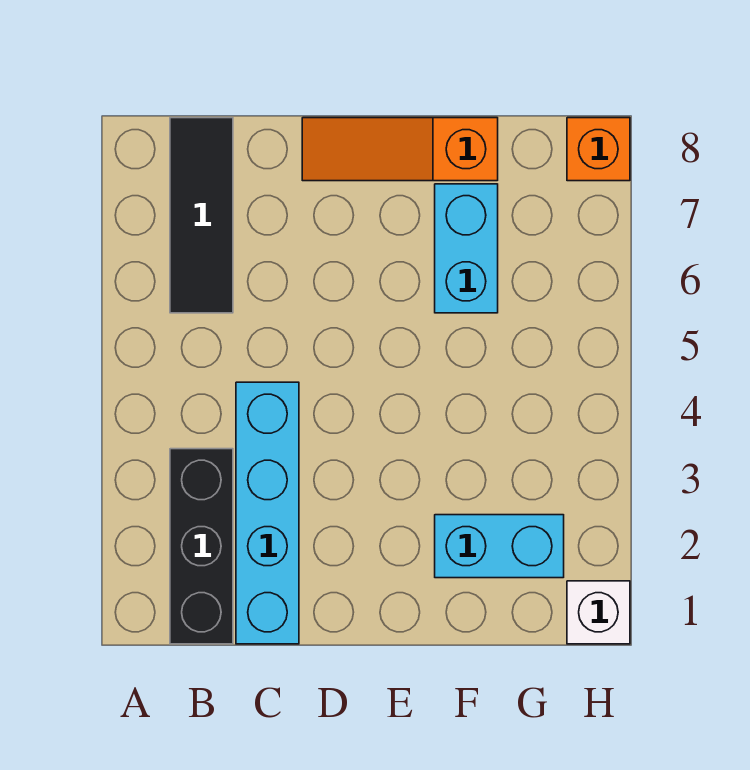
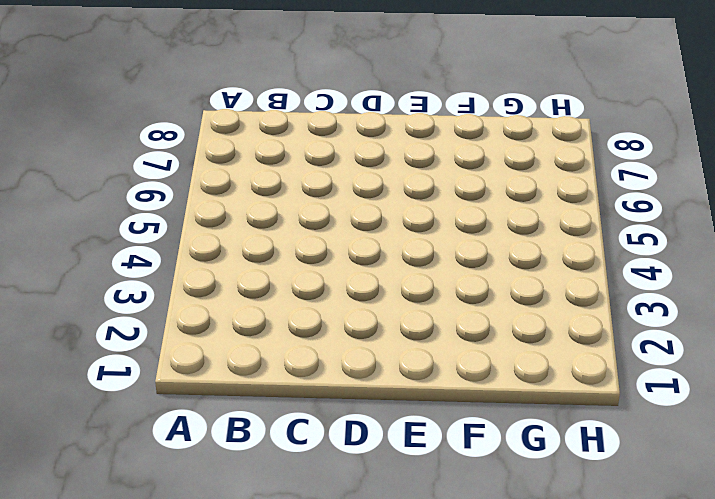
none -> black brick B1:B3 level 1
none -> black tile B6:B8 level 1

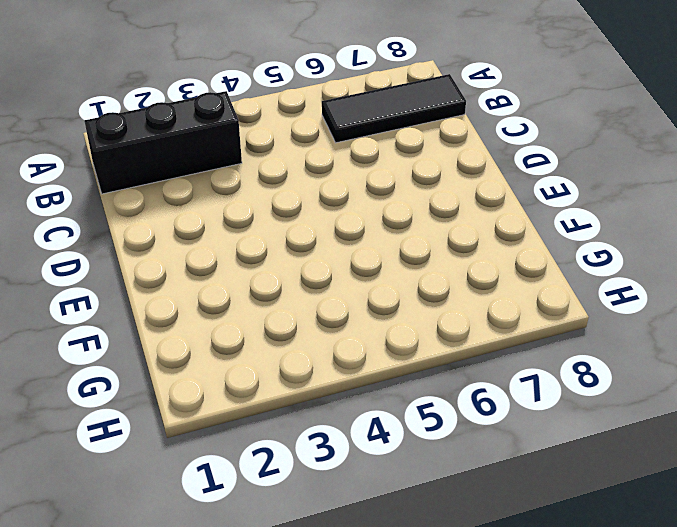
none -> cyan brick C1:C4 level 1
none -> orange slope D8:F8 level 1 top F

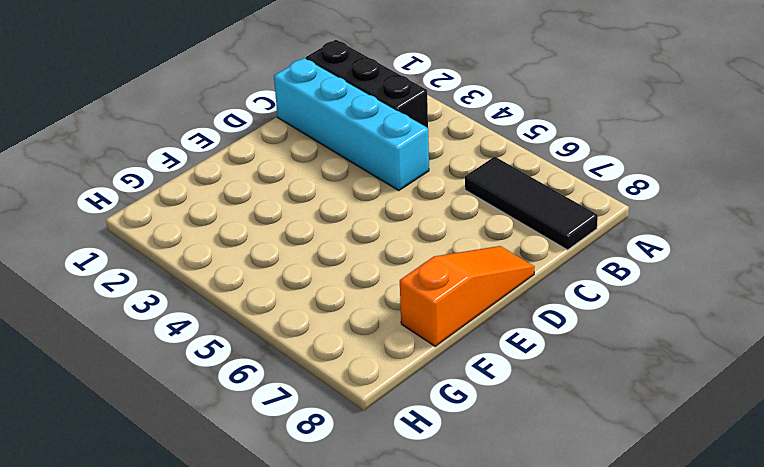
none -> cyan brick F2:G2 level 1
none -> cyan brick F6:F7 level 1

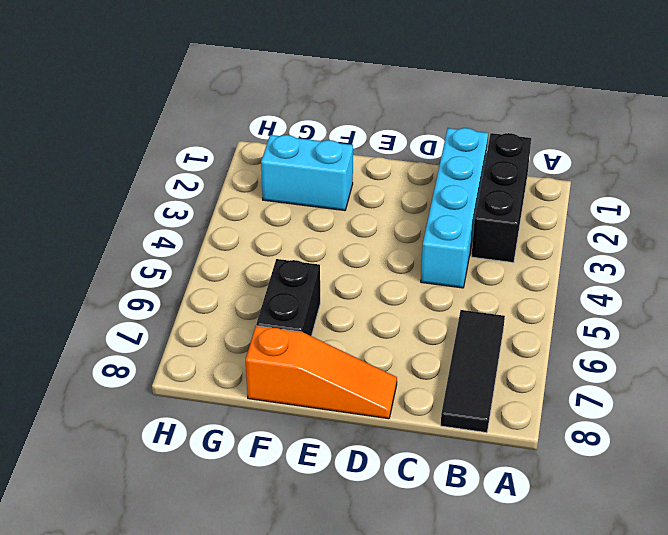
black brick F6:F7 level 1 -> cyan brick F6:F7 level 1
none -> white brick H1 level 1
none -> orange brick H8 level 1

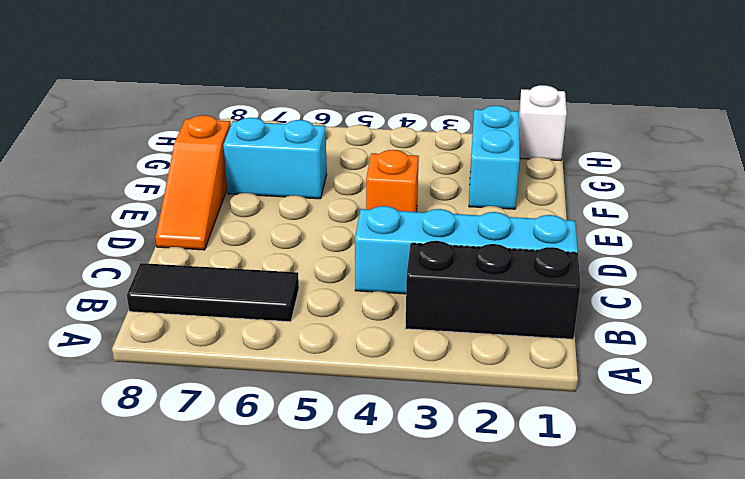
orange brick E4 level 1 -> orange brick H8 level 1

